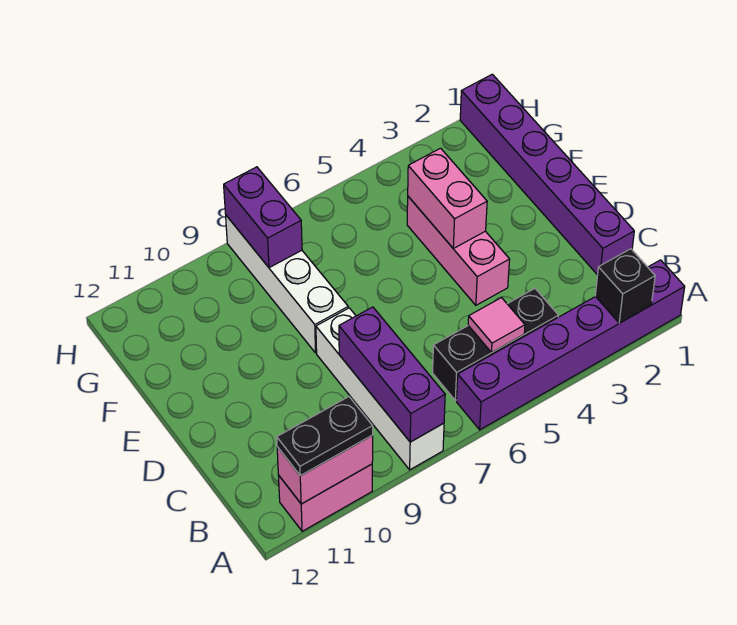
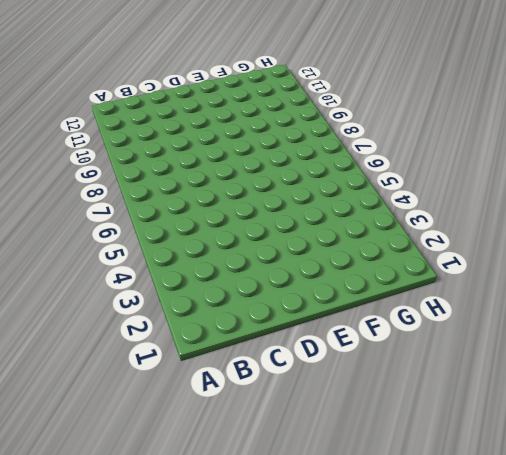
none -> purple brick A1:A6 level 1
none -> white brick A8:D8 level 1
none -> pink brick A10:A11 level 1

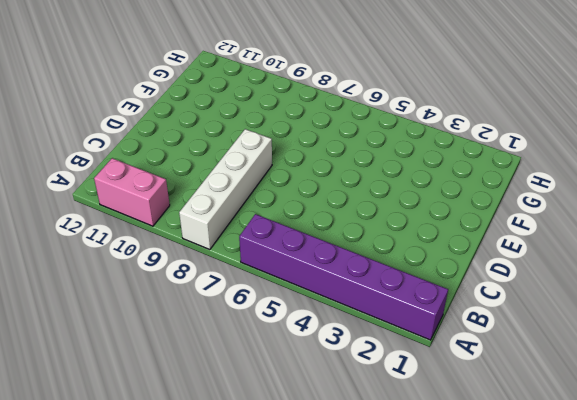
none -> black brick B4:B6 level 1
none -> purple brick C1:H1 level 1
none -> pink brick D4:F4 level 1

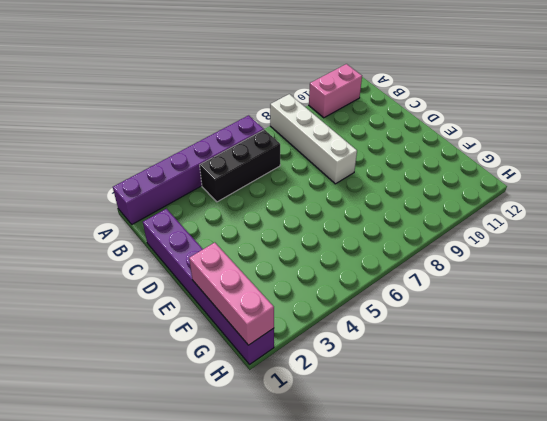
pink brick F1:H1 level 2 -> pink brick D4:F4 level 1
none -> white brick E8:H8 level 1
none -> black brick A2 level 2
none -> purple brick A8:C8 level 2

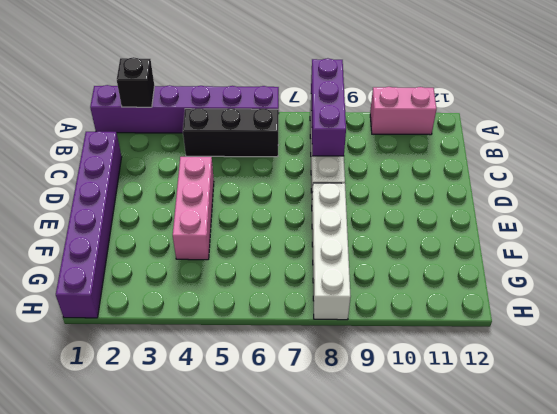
none -> pink brick A10:A11 level 2
none -> pink tile B5 level 2
none -> pink brick E4:F4 level 2

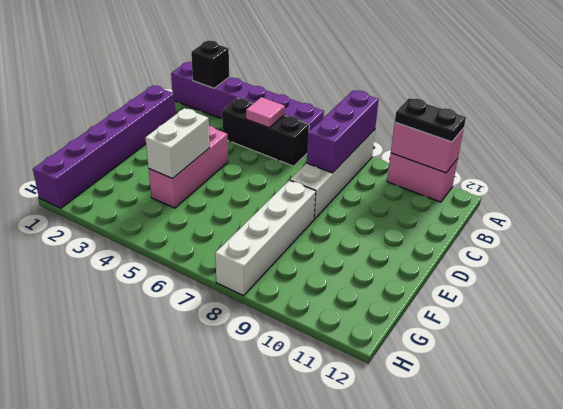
white brick E4:F4 level 2 -> pink brick E4:F4 level 2
none -> purple brick G8:H8 level 2

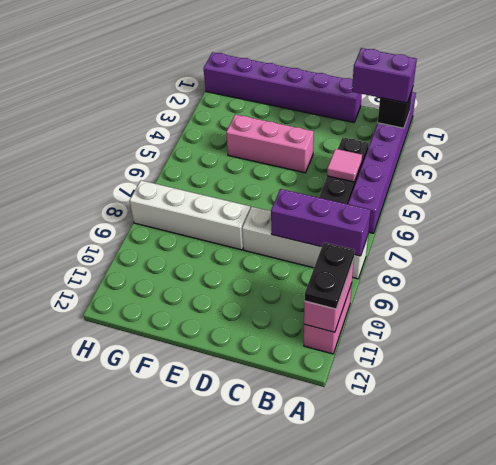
purple brick A2:B2 level 3 -> purple brick G8:H8 level 2
none -> pink brick E4:F4 level 2

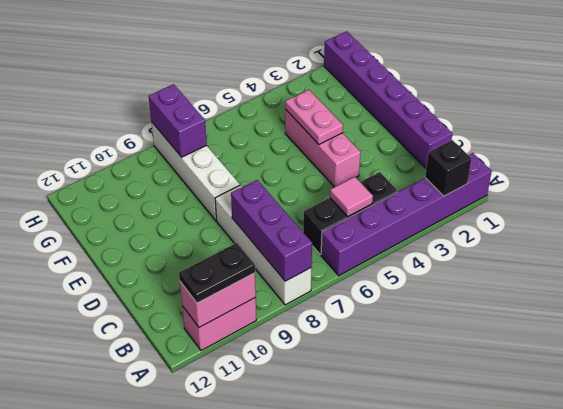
pink plate E4:F4 level 2 -> pink brick E4:F4 level 2

